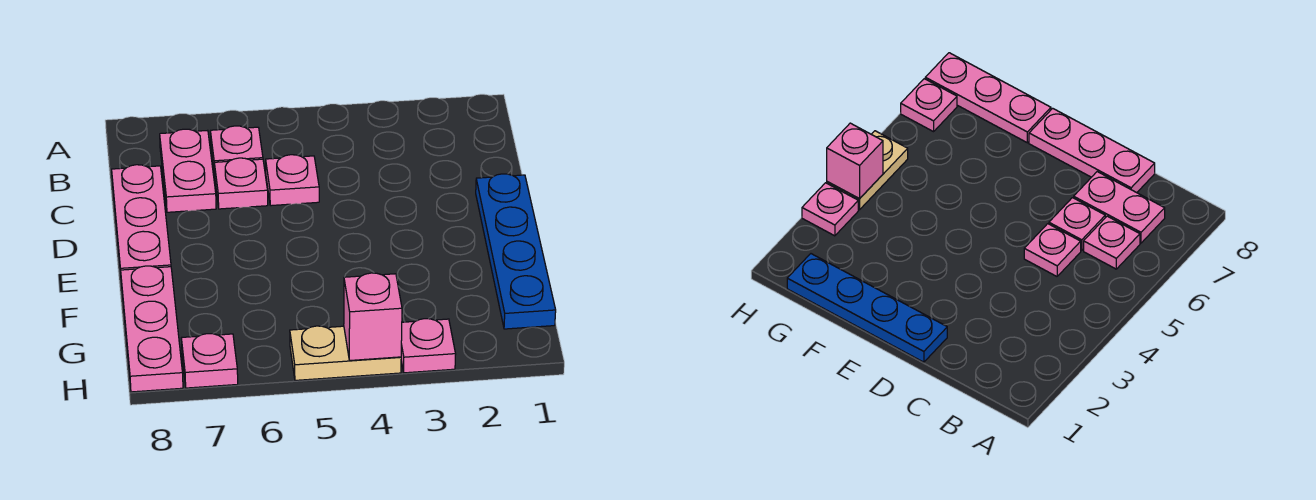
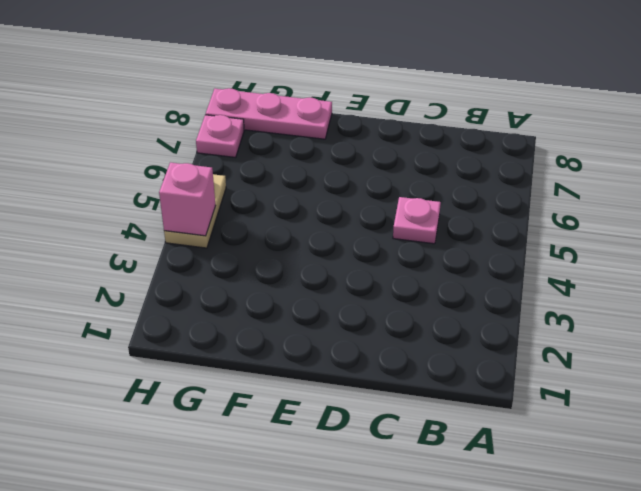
none -> pink plate B6 level 1
none -> pink plate B7:C7 level 1

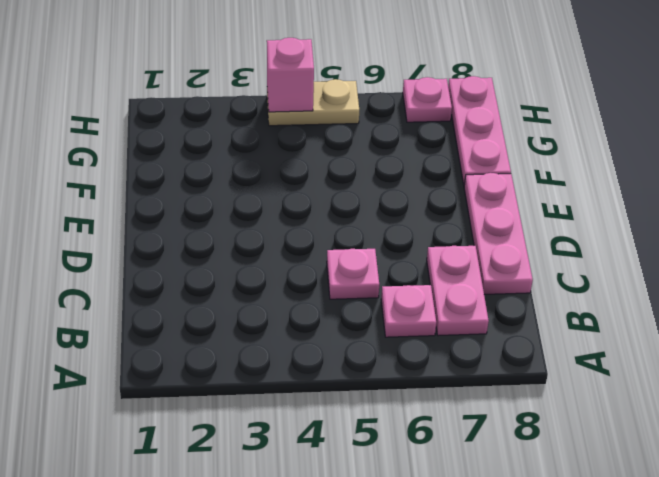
none -> pink plate C6 level 1
none -> blue plate D1:G1 level 1

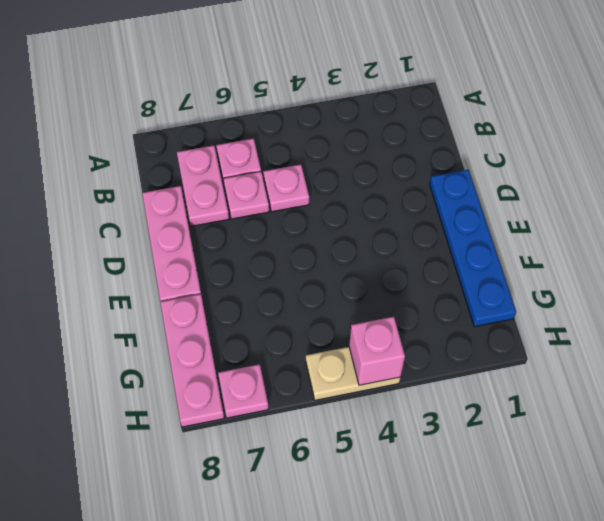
none -> pink plate H3 level 1

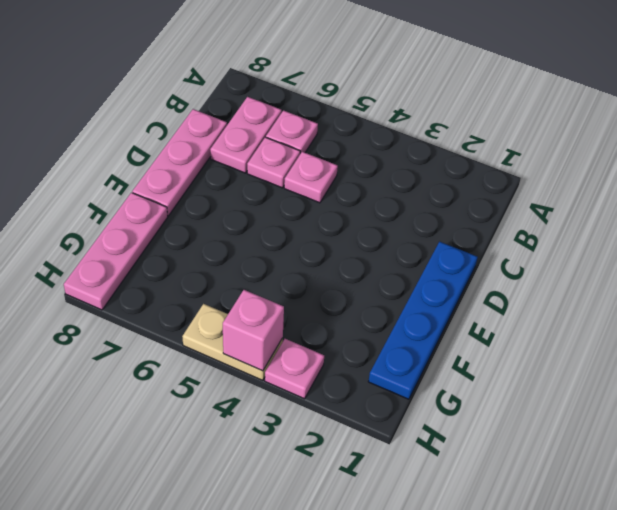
none -> pink plate H7 level 1

